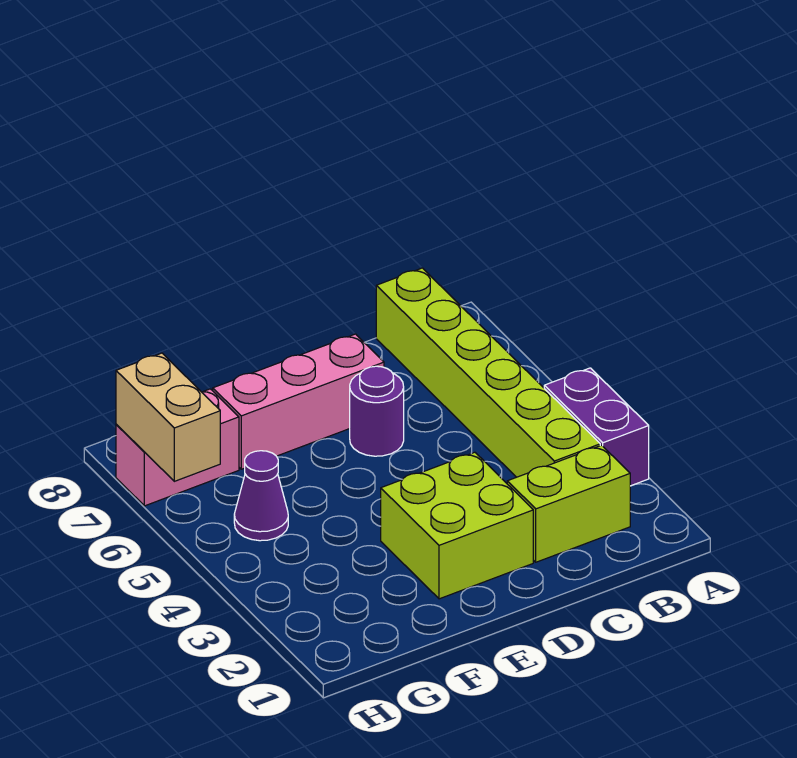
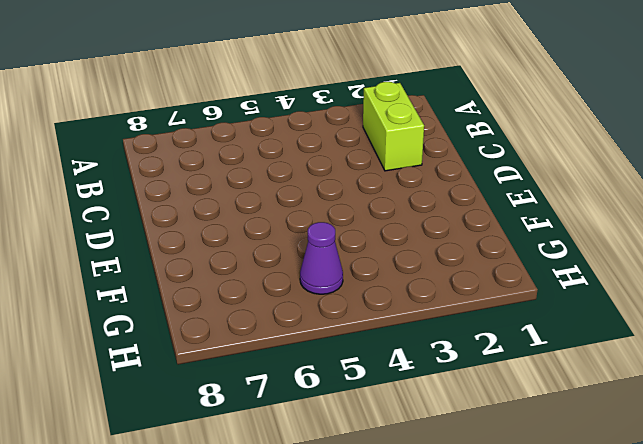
none -> purple brick A3:A4 level 1
none -> lime brick B3:B8 level 1

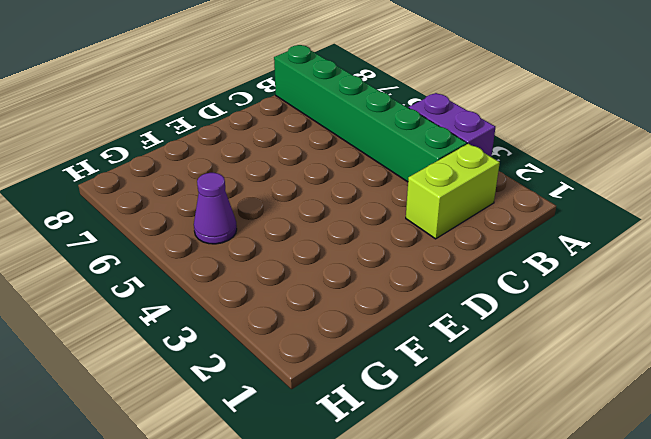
green brick B3:B8 level 1 -> lime brick B3:B8 level 1
none -> lime brick D2:E3 level 1
none -> purple round brick D6 level 1

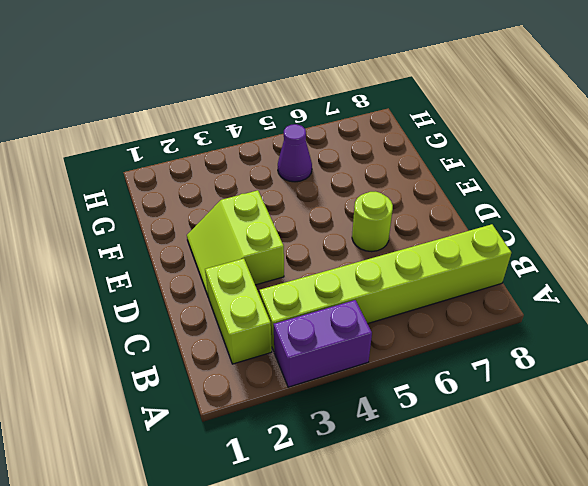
lime slope D2:E3 level 1 top 3 -> lime brick D2:E3 level 1
lime round brick D6 level 1 -> purple round brick D6 level 1
none -> pink brick D7:F7 level 1
none -> pink brick G7:H7 level 1

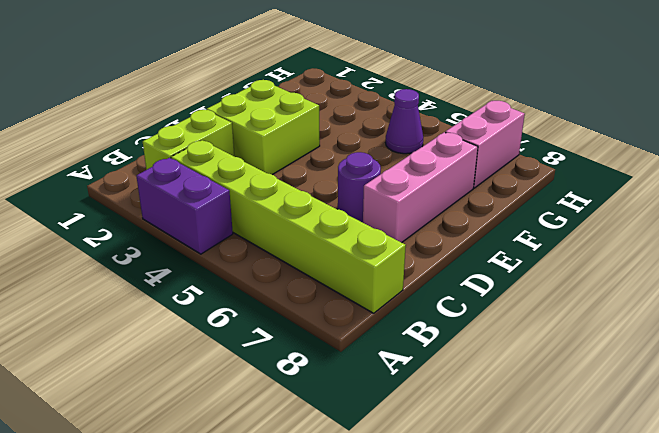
none -> tan brick H6:H7 level 2

